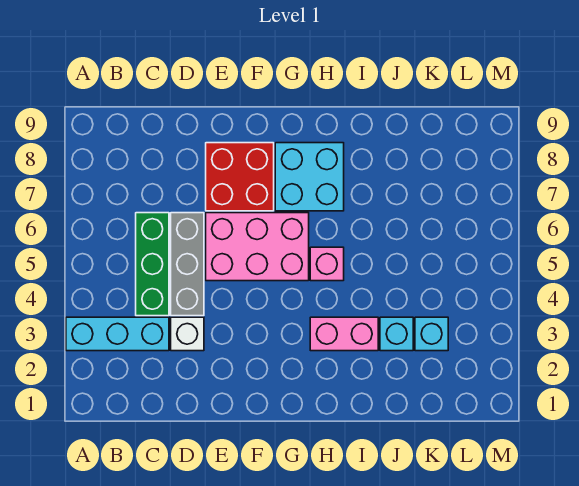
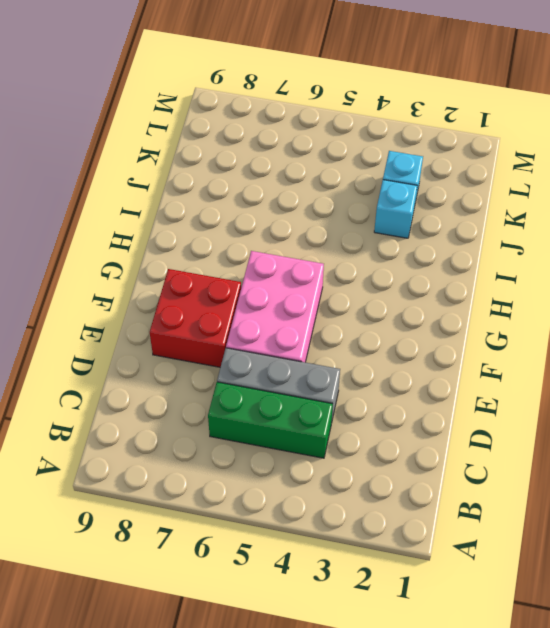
none -> cyan brick A3:C3 level 1
none -> white brick D3 level 1

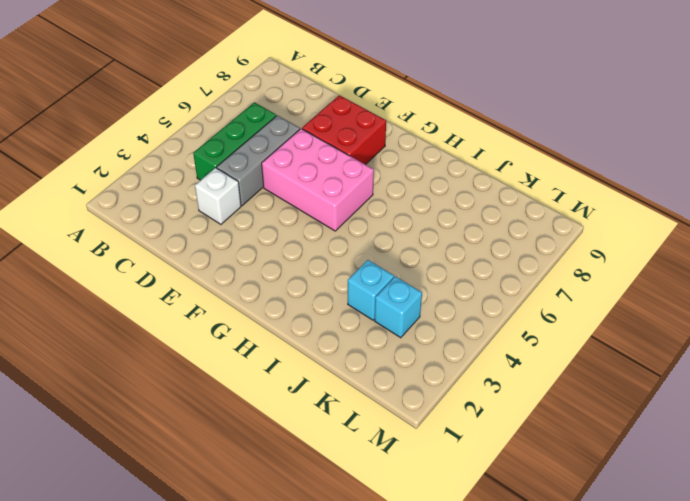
none -> cyan brick A3:C3 level 1
none -> cyan brick G7:H8 level 1

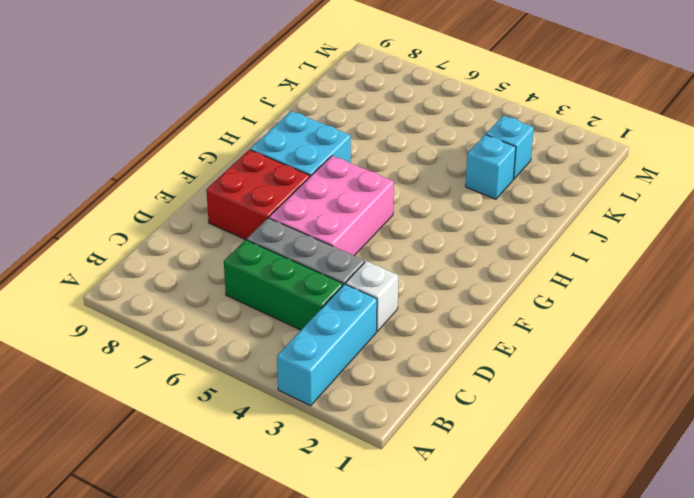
none -> pink brick H3:I3 level 1
none -> pink brick H5 level 1

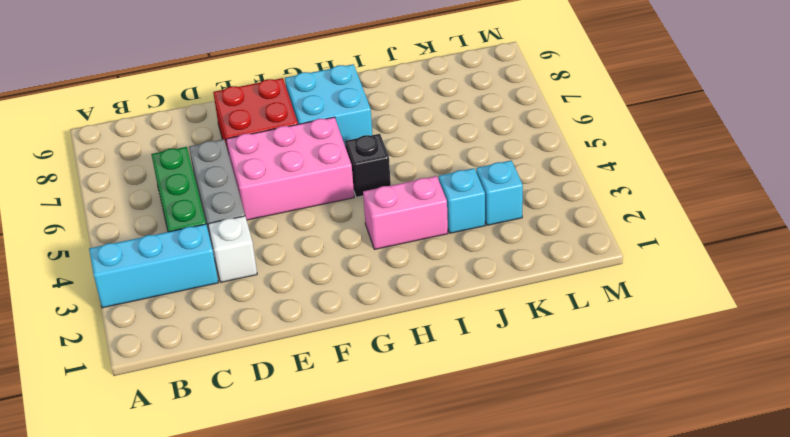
black brick H5 level 1 -> pink brick H5 level 1

